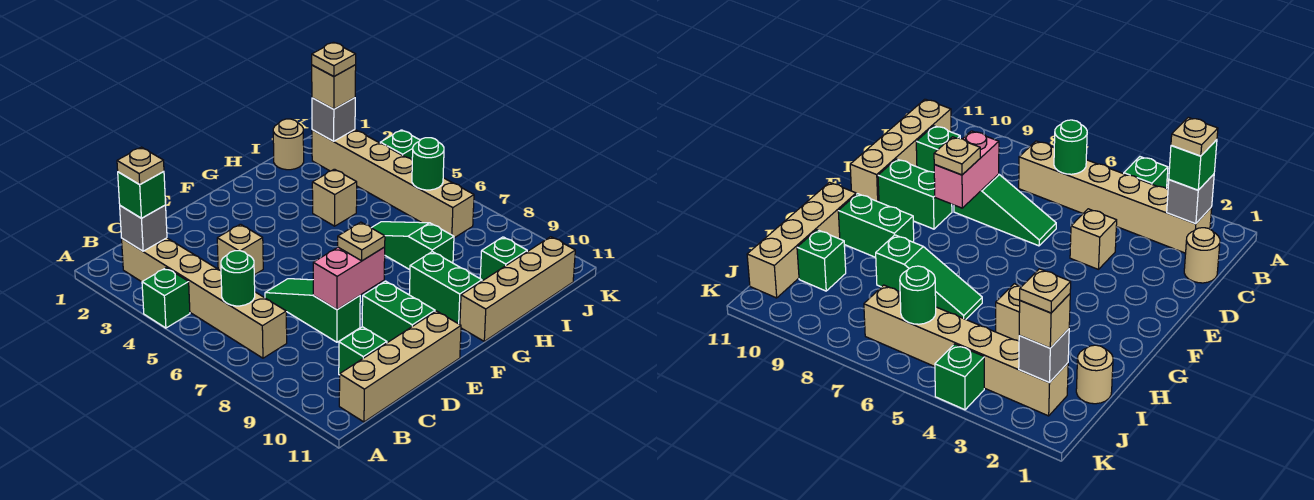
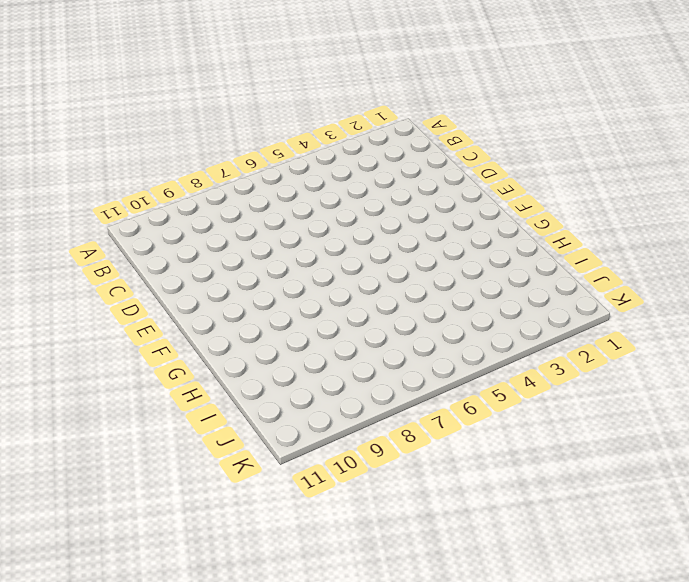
none -> green brick A4 level 1
none -> tan brick B2:B7 level 1
none -> tan brick B11:E11 level 1

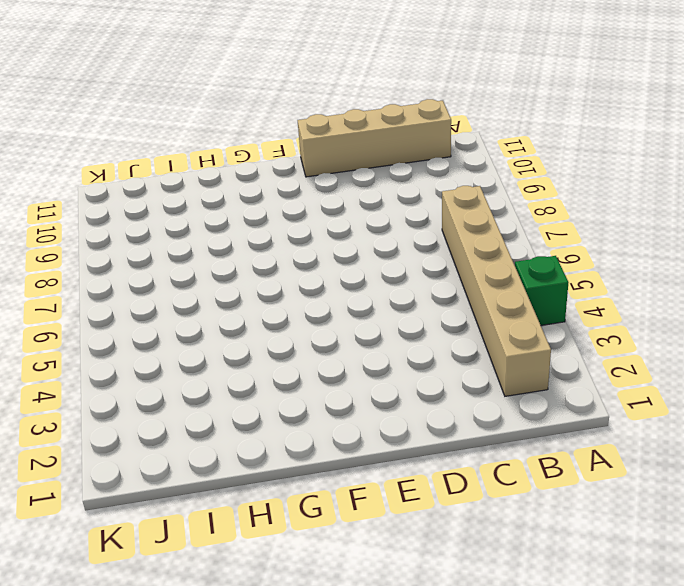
none -> tan round brick C1 level 1
none -> green brick C10 level 1
none -> tan brick D4 level 1

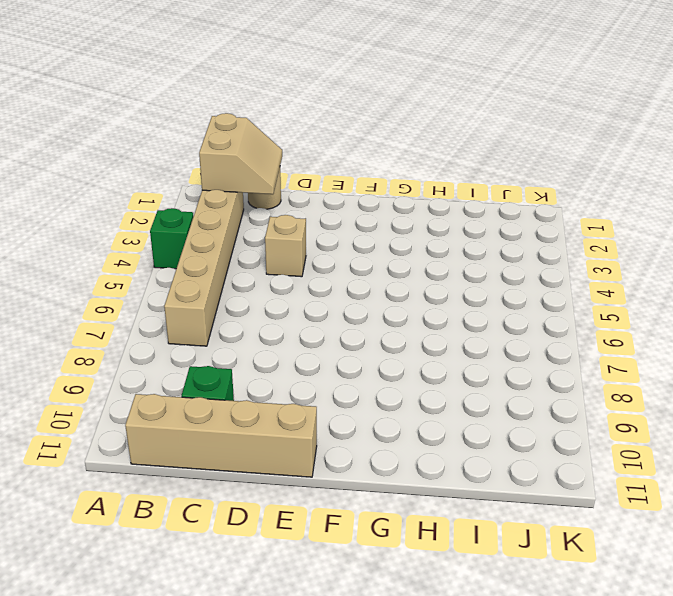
tan slope B1:C2 level 2 top B -> grey brick B2 level 2
none -> green slope D6:D8 level 1 top 8
none -> green brick E9:E10 level 1
none -> green brick G9:G10 level 1

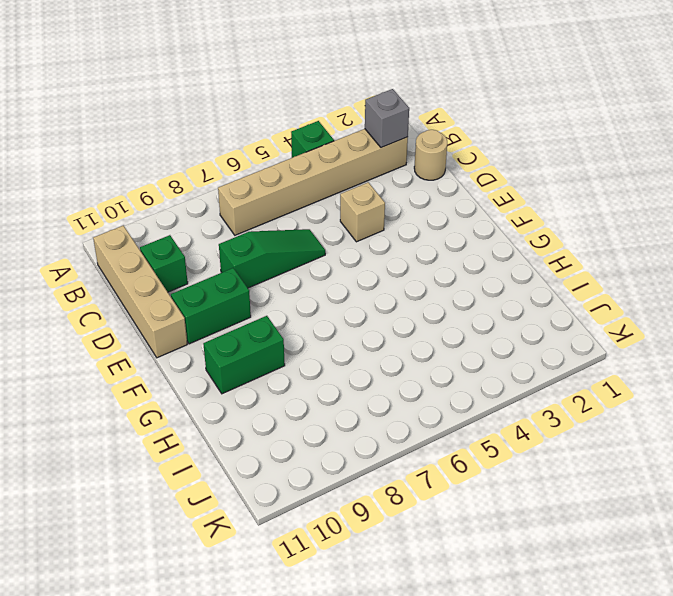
none -> tan brick G11:J11 level 1
none -> tan brick H4 level 1
none -> green slope H6:H8 level 1 top 8

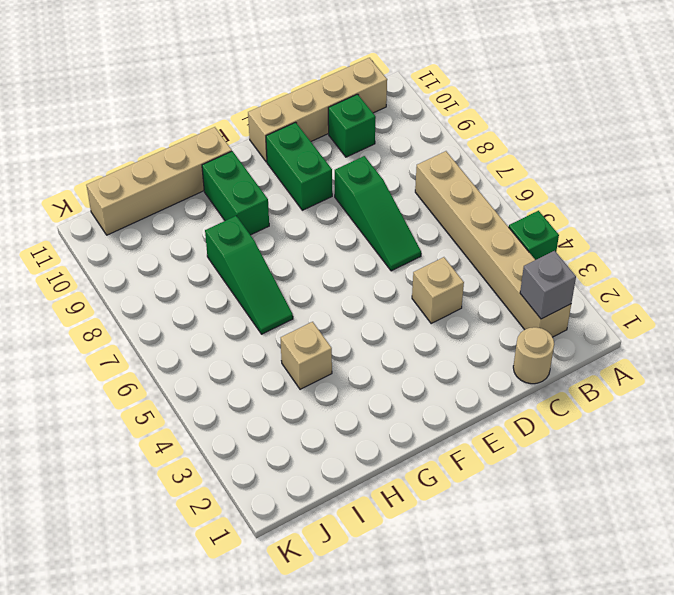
none -> tan round brick I1 level 1
none -> green brick I10 level 1
none -> tan brick J2:J7 level 1

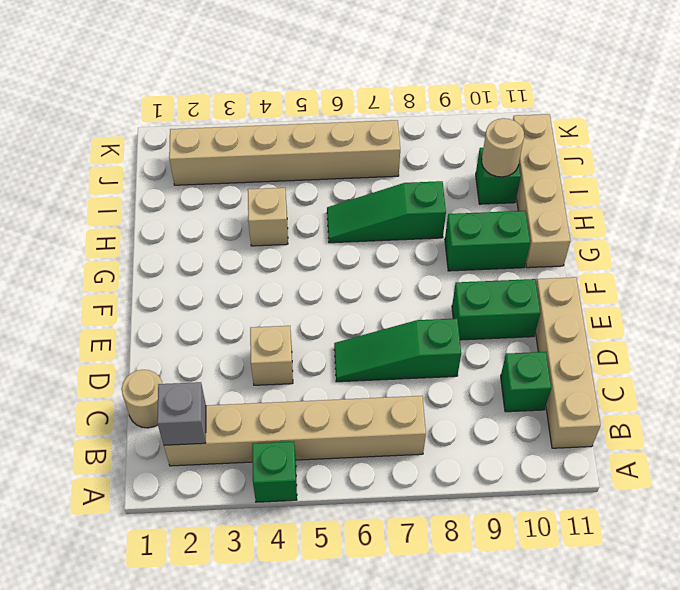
tan round brick I10 level 2 -> tan round brick I1 level 1
none -> green brick K4 level 1
none -> green round brick B6 level 2
none -> pink brick D8:E8 level 2

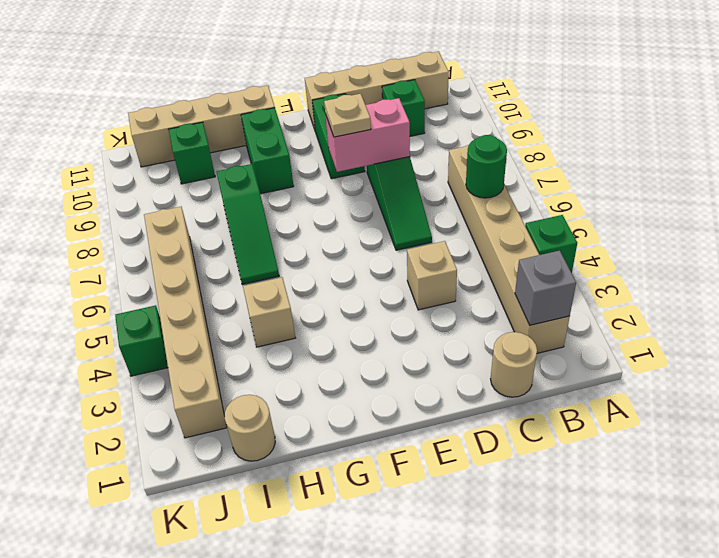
none -> grey brick J2 level 2
none -> green round brick J6 level 2
none -> green brick B2 level 3

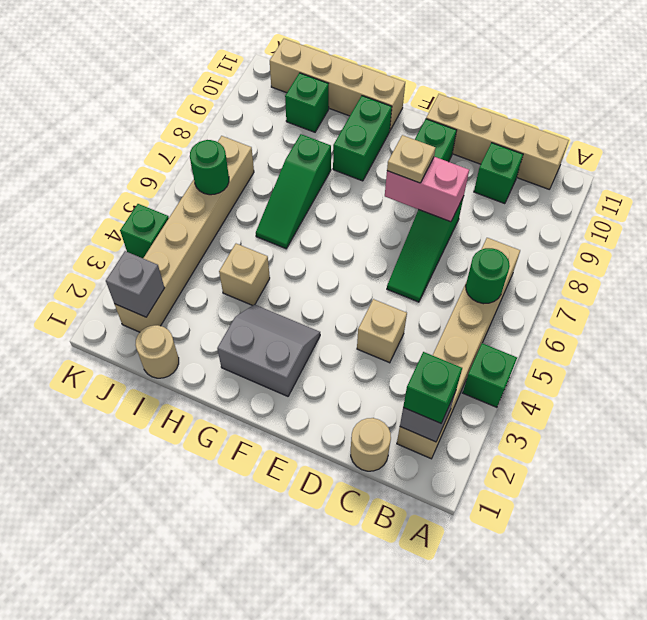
grey slope F2:G3 level 1 top 2 -> none
none -> tan brick J2 level 3
none -> tan plate B2 level 4
none -> tan plate J2 level 4

